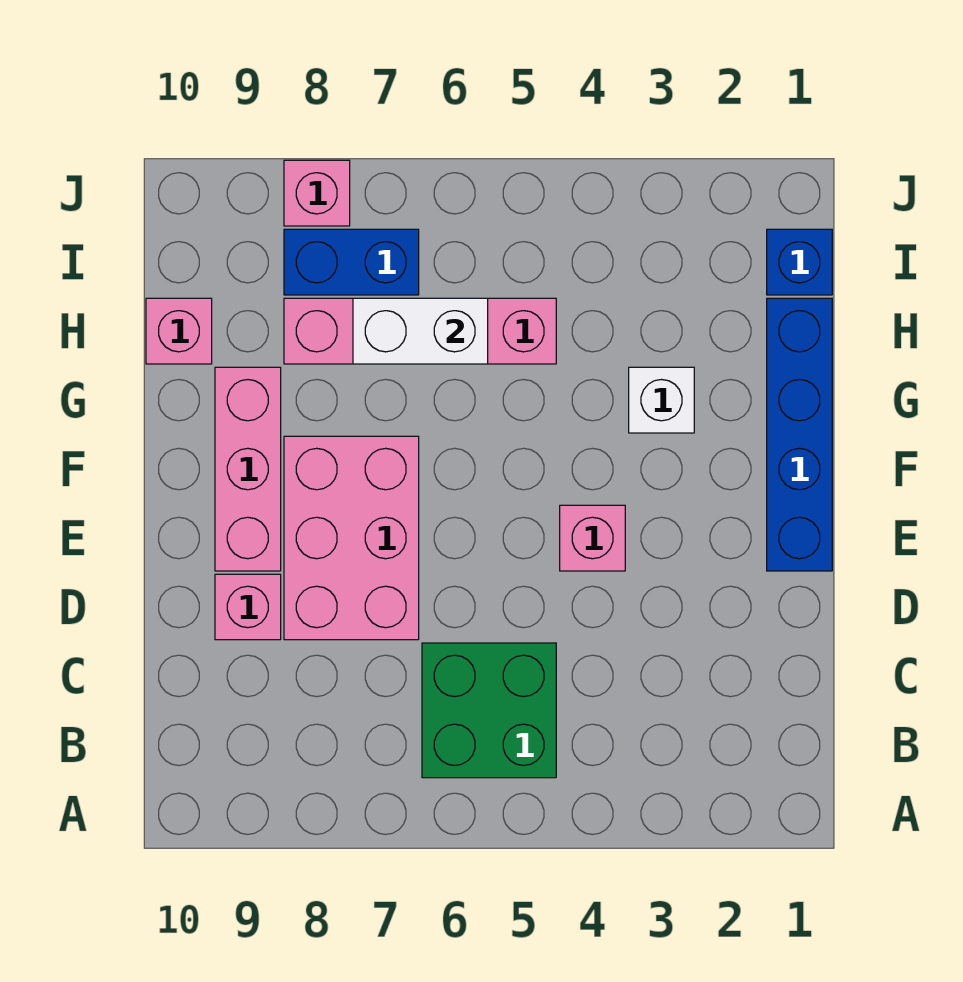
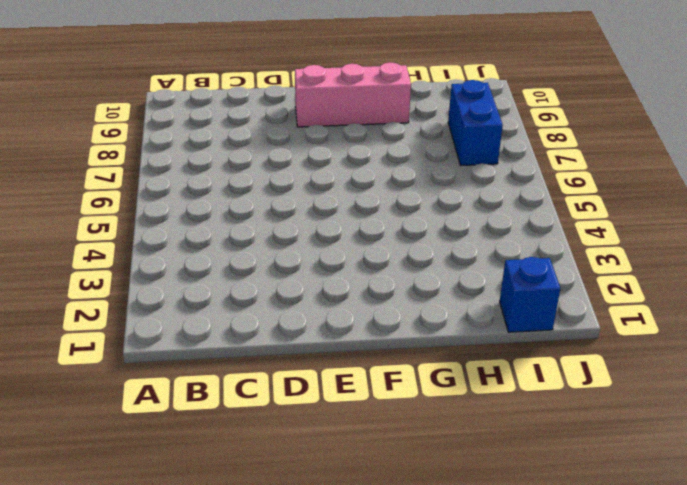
none -> green brick B5:C6 level 1
none -> pink brick D7:F8 level 1
none -> pink brick D9 level 1

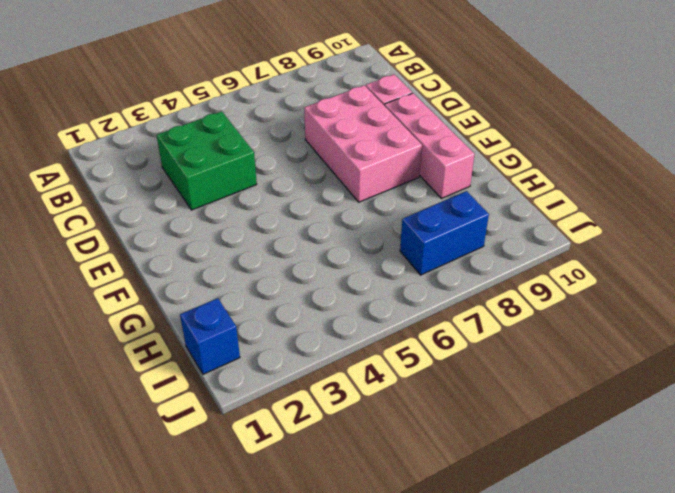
green brick C3:D4 level 1 -> green brick B5:C6 level 1
none -> blue brick E1:H1 level 1
none -> pink brick E4 level 1
none -> white brick G3 level 1

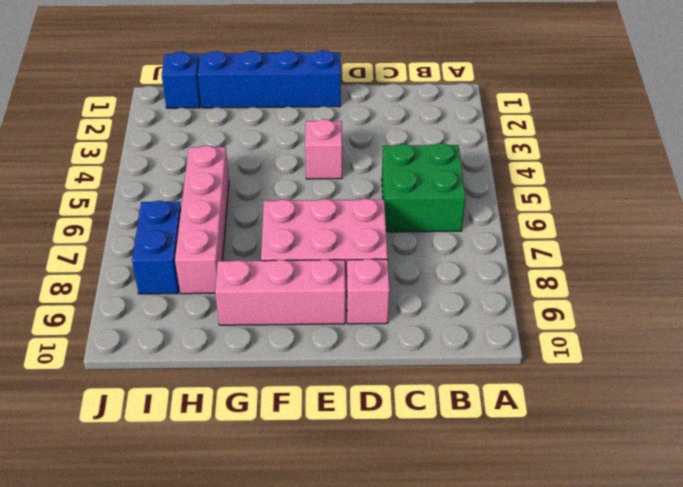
none -> white brick G3 level 1
none -> pink brick H10 level 1
none -> pink brick J8 level 1

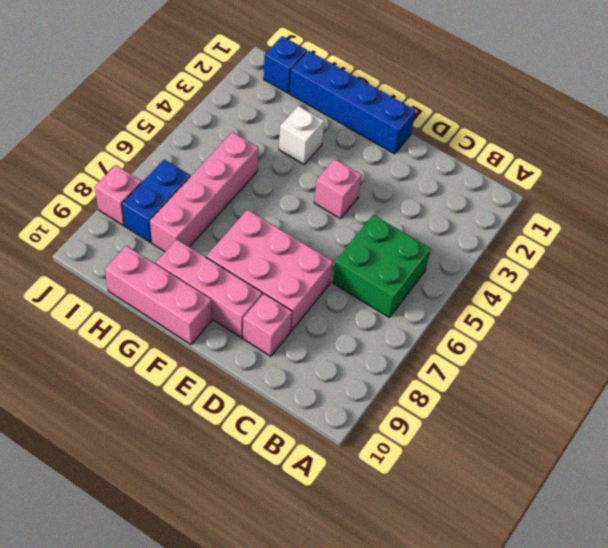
pink brick F10:H10 level 1 -> pink brick H10 level 1
none -> white brick H6:H7 level 2

